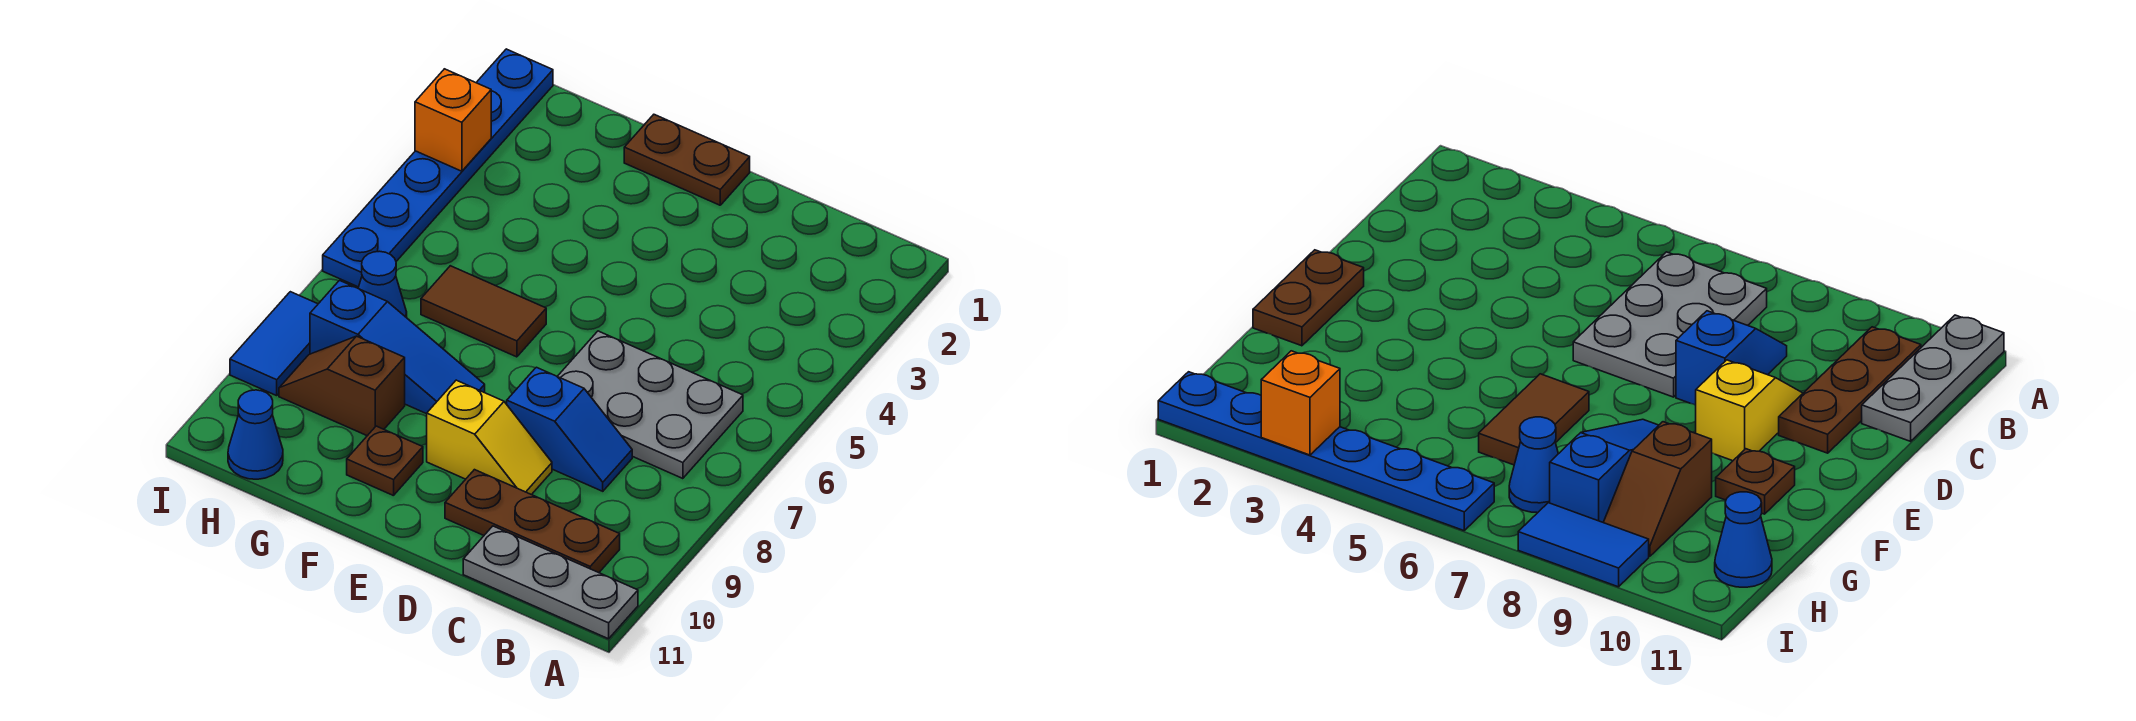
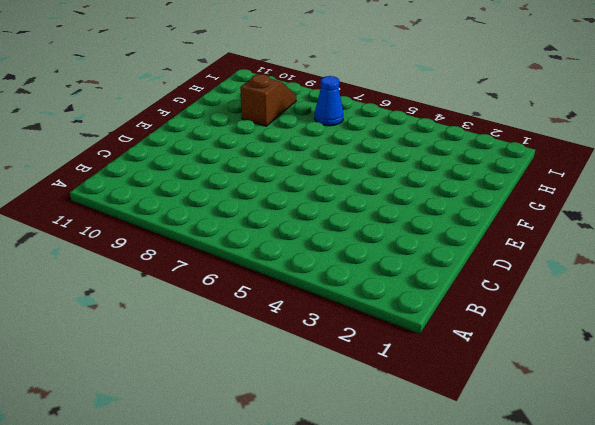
none -> grey plate A11:C11 level 1
none -> grey plate B6:D7 level 1
none -> brown plate B10:D10 level 1

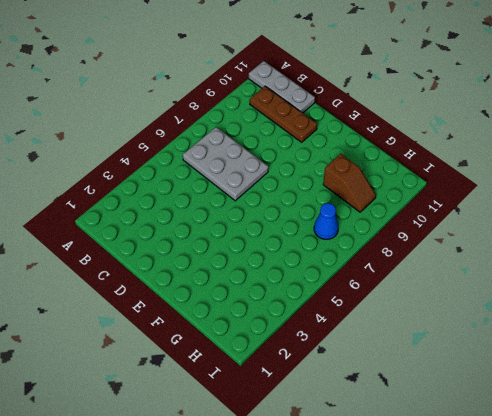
none -> blue slope C8:D8 level 1 top D
none -> yellow slope D9:E9 level 1 top E
none -> brown plate E1:F1 level 1

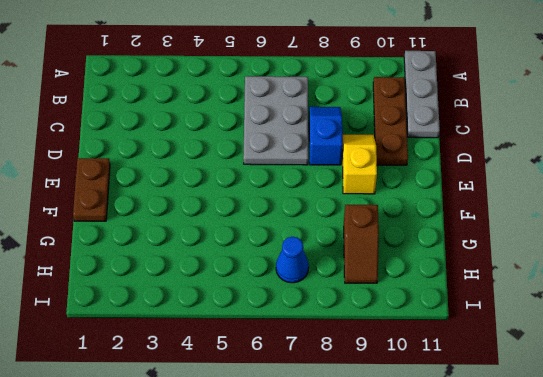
none -> brown tile F6:G6 level 1
none -> blue slope F8:H8 level 1 top H
none -> brown plate F10 level 1

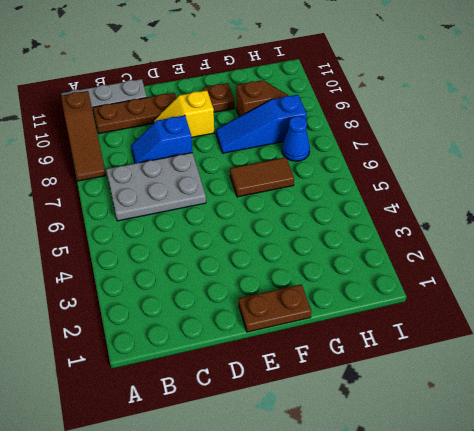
brown slope A8:A10 level 1 top 10 -> none
none -> blue cone H11 level 1
none -> blue plate I1:I6 level 1
none -> blue tile I8:I9 level 1

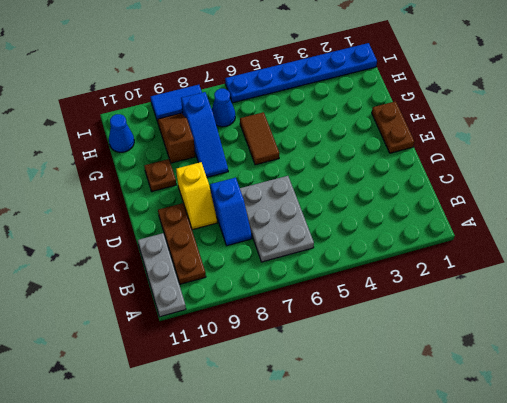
none -> orange brick I3 level 2

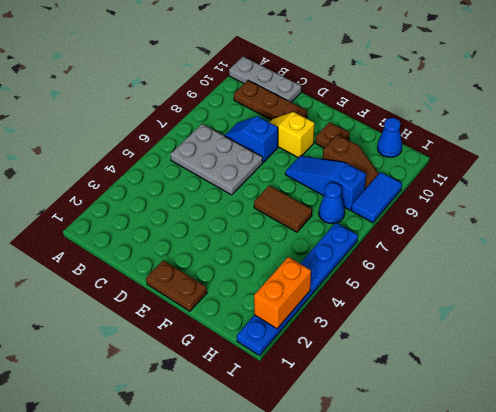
orange brick I2:I3 level 2 -> orange brick I3 level 2

